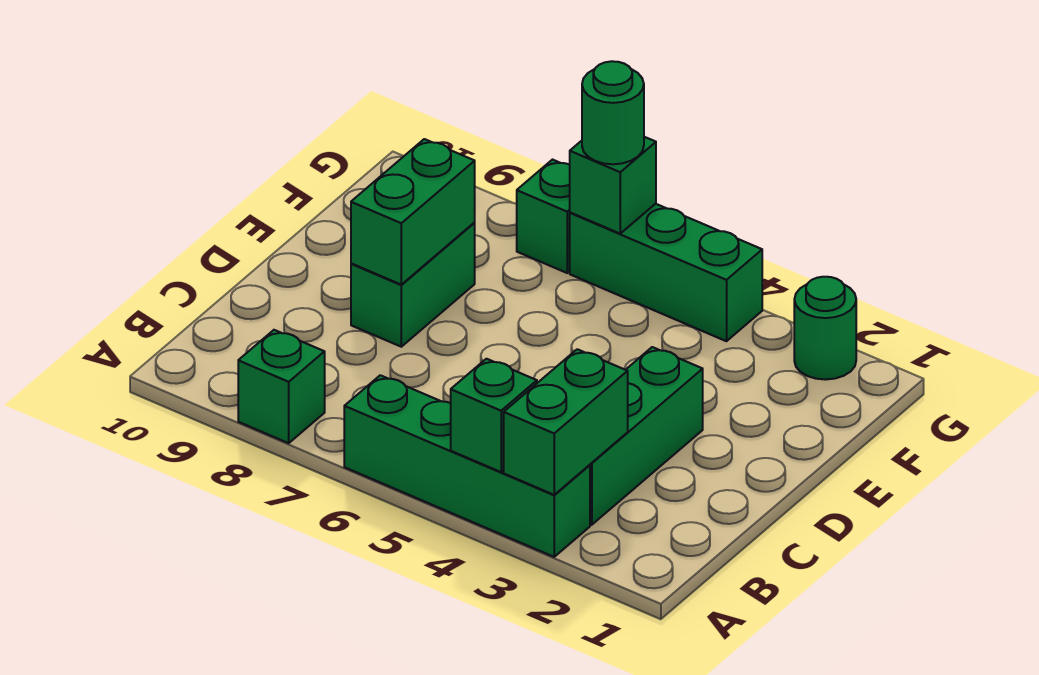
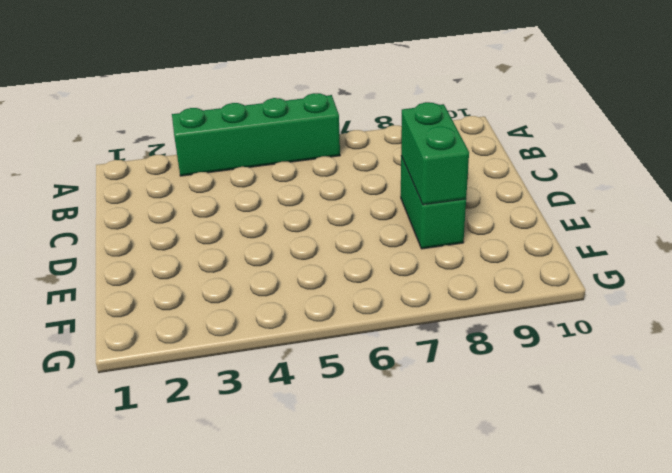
none -> green brick A8 level 1
none -> green brick B3:D3 level 1
none -> green round brick G2 level 1

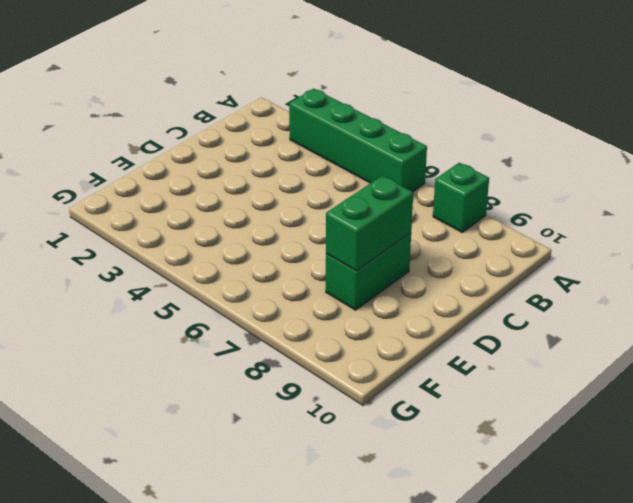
none -> green brick B3:D3 level 1
none -> green round brick G2 level 1
none -> green brick G4:G6 level 1

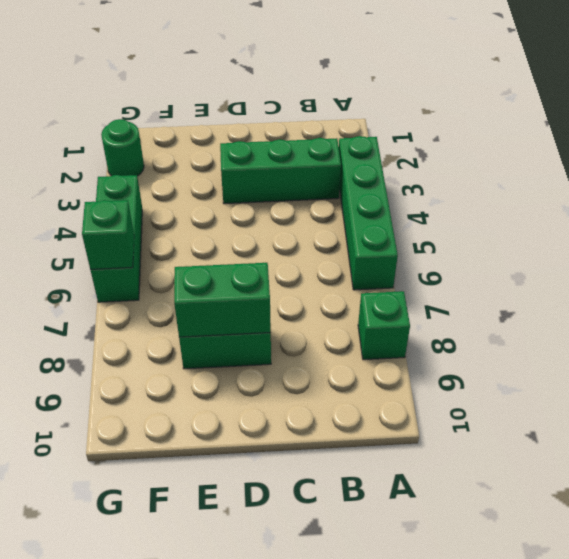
none -> green brick G7 level 1
none -> green brick A3:B3 level 2
none -> green brick A4 level 2

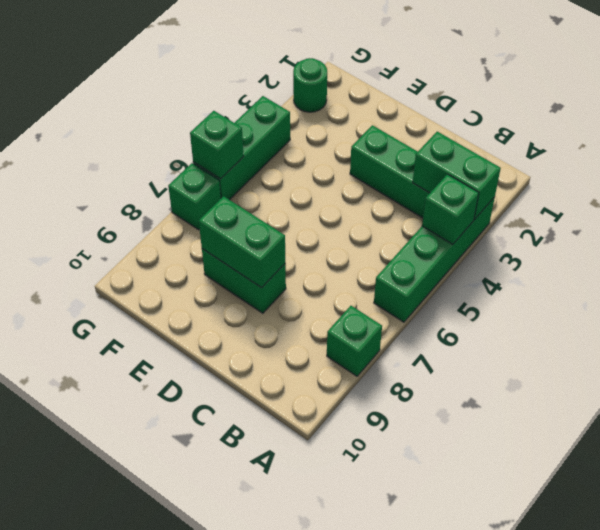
none -> green round brick G6 level 3

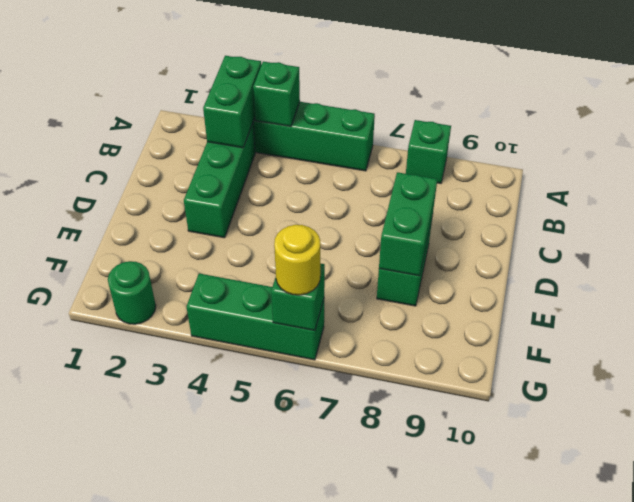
yellow round brick G6 level 3 -> green round brick G6 level 3
none -> green brick G7 level 1

